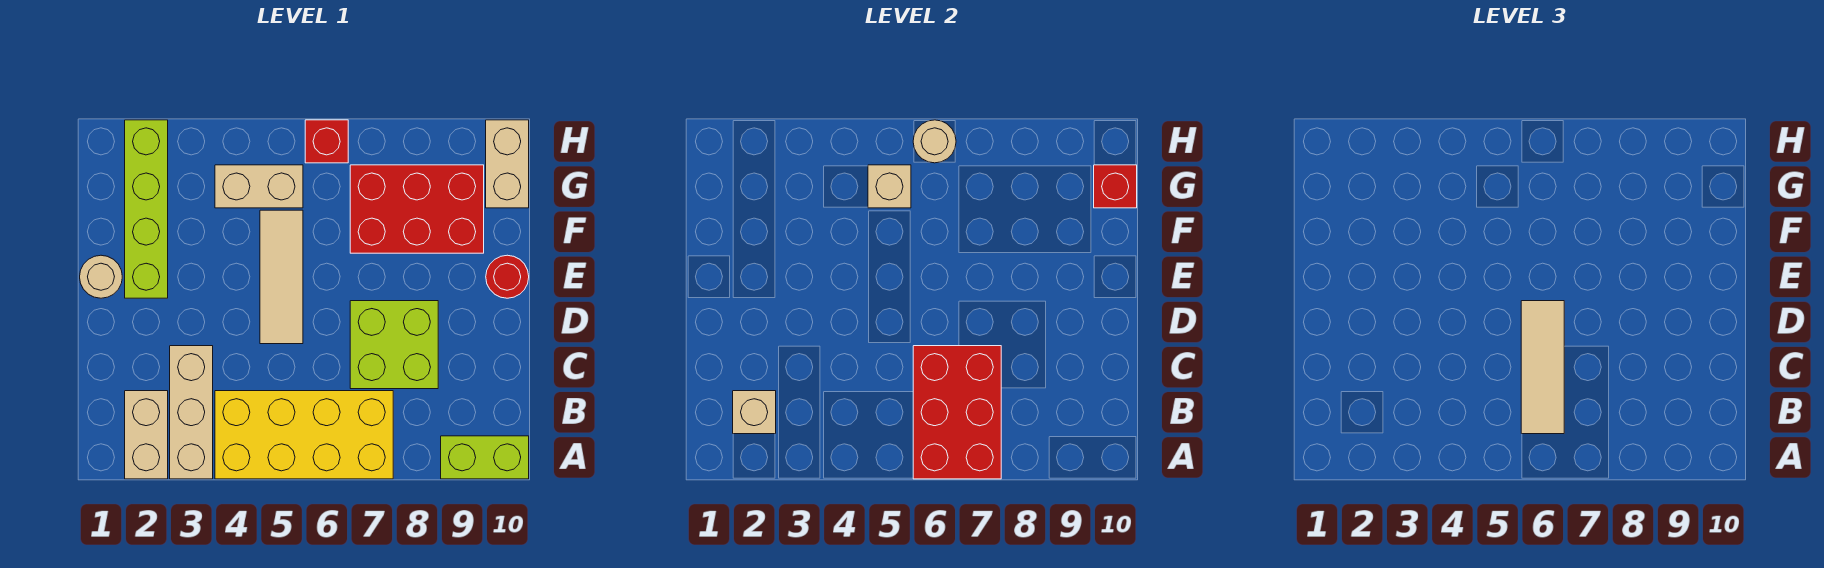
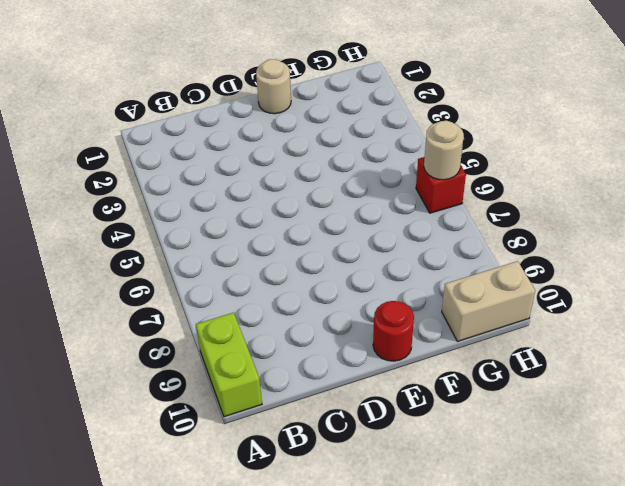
none -> tan brick A2:B2 level 1
none -> tan brick A3:C3 level 1
none -> yellow brick A4:B7 level 1

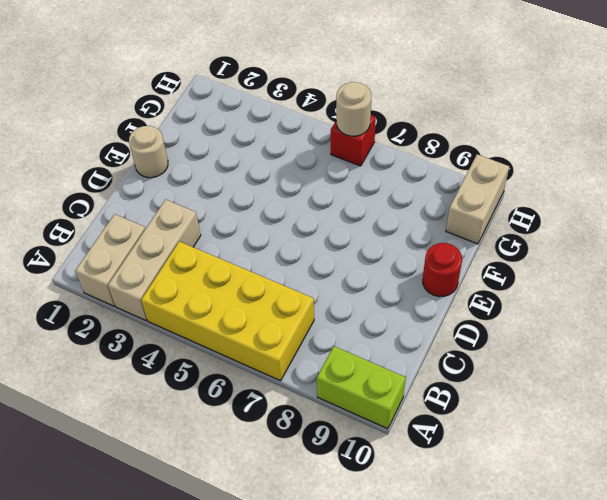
none -> lime brick C7:D8 level 1
none -> tan tile D5:F5 level 1
none -> lime brick E2:H2 level 1

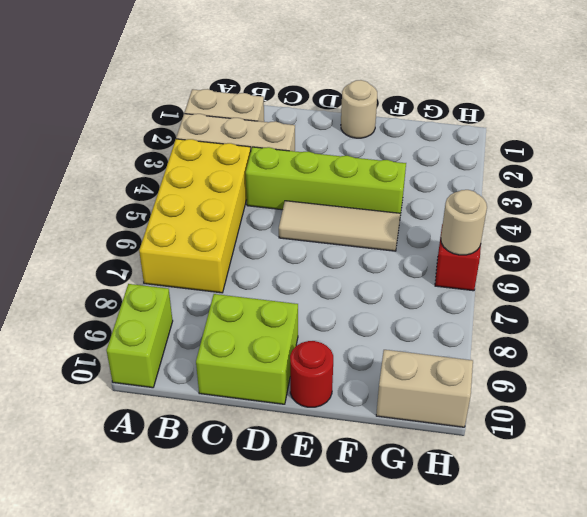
lime brick C4:F4 level 1 -> lime brick E2:H2 level 1
lime brick C9:D10 level 1 -> lime brick C7:D8 level 1
none -> red brick F7:G9 level 1
none -> tan brick G4:G5 level 1
none -> red brick A6:C7 level 2

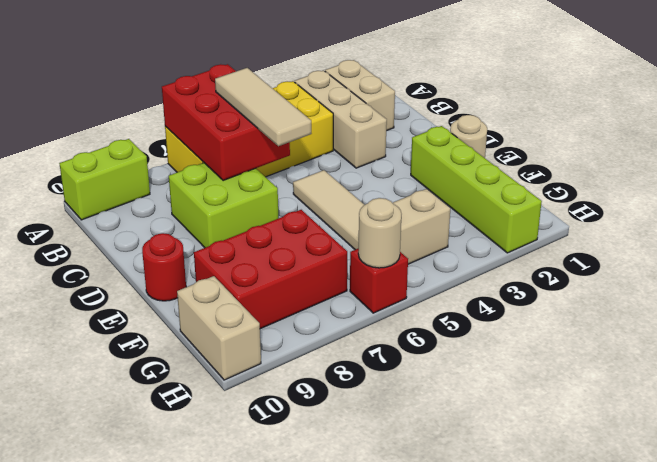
none -> tan brick B2 level 2
none -> tan brick G5 level 2
none -> red brick G10 level 2

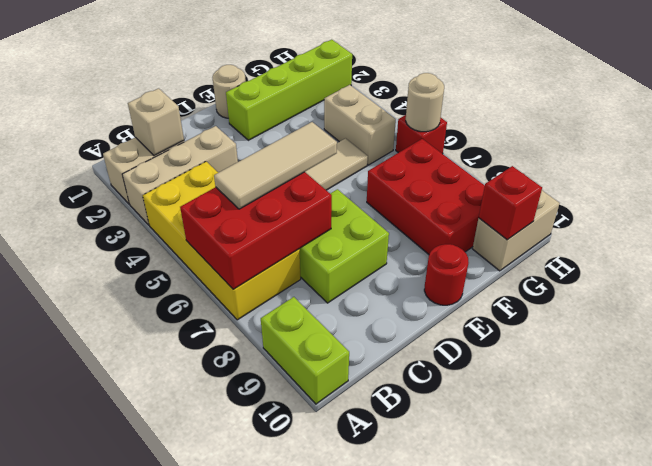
none -> tan brick G5 level 2

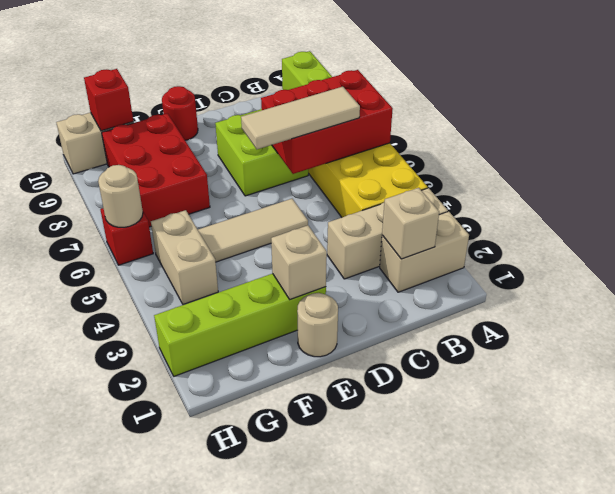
tan brick E2 level 2 -> tan brick G5 level 2

